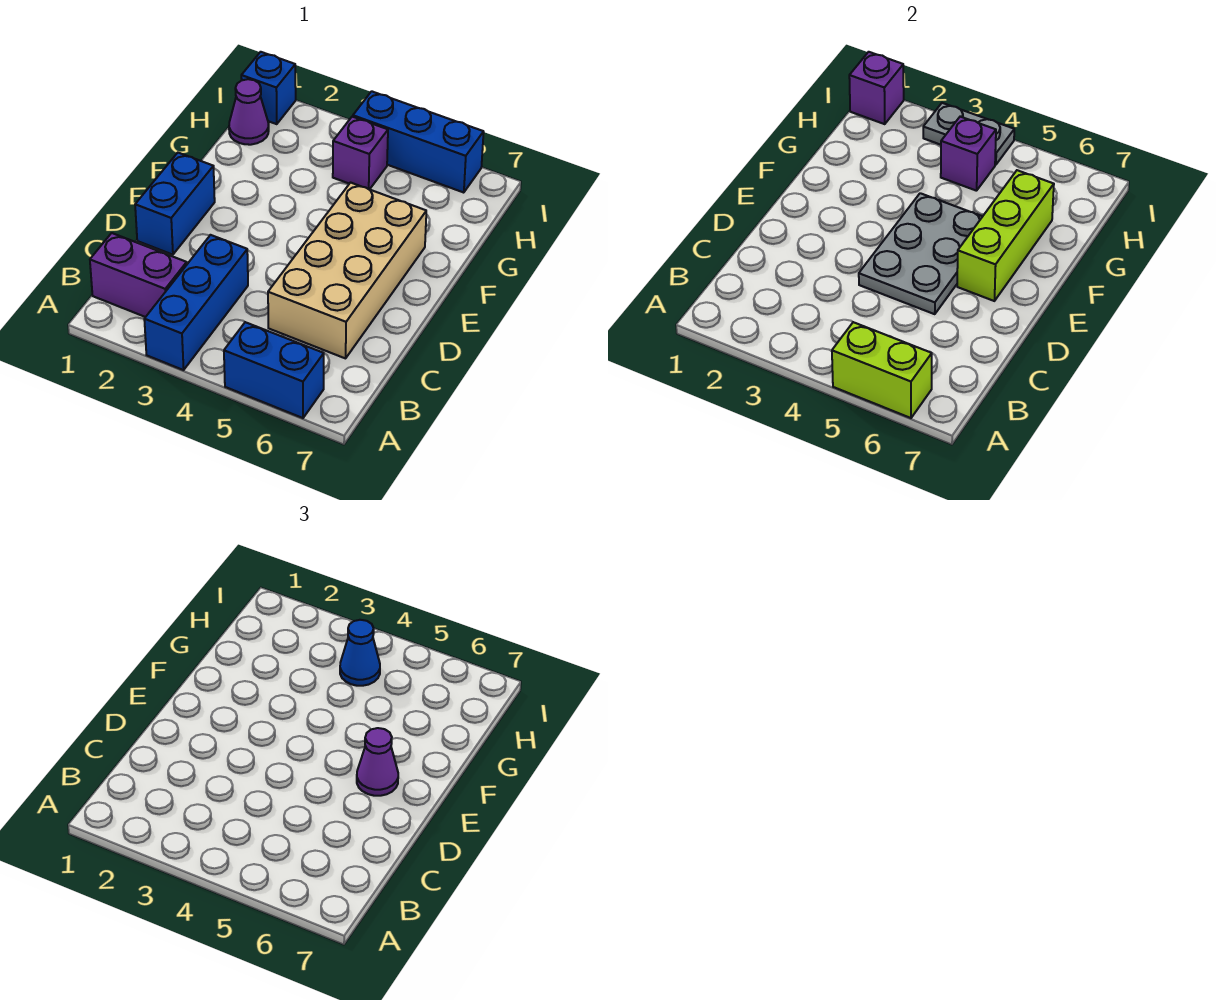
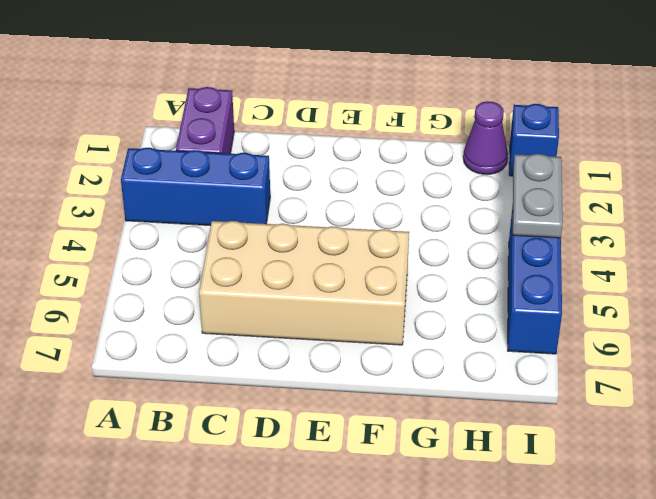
none -> blue brick A5:A6 level 1
none -> blue brick D1:E1 level 1
none -> purple brick H4 level 1

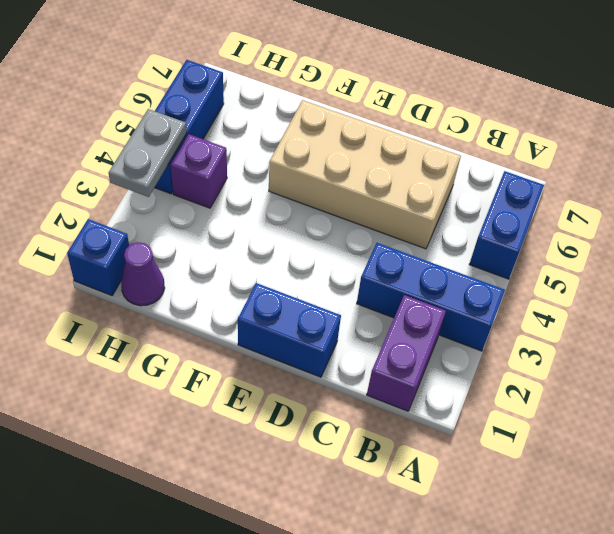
none -> lime brick A5:A6 level 2
none -> grey plate D4:F5 level 2
none -> lime brick E6:G6 level 2

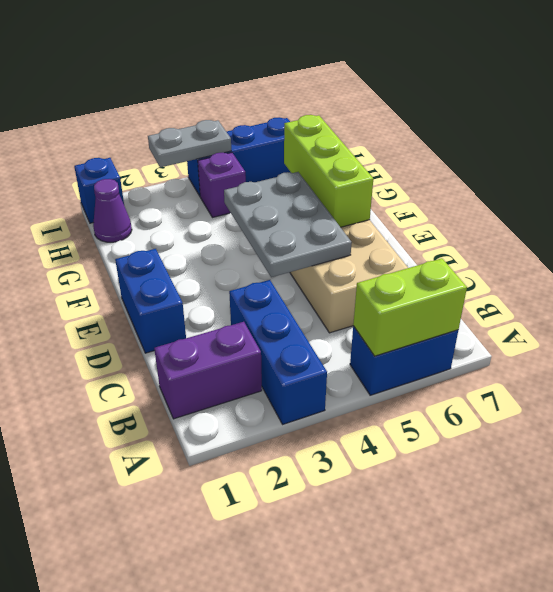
none -> purple brick H4 level 2
none -> purple brick I1 level 2
none -> purple cone E6 level 3

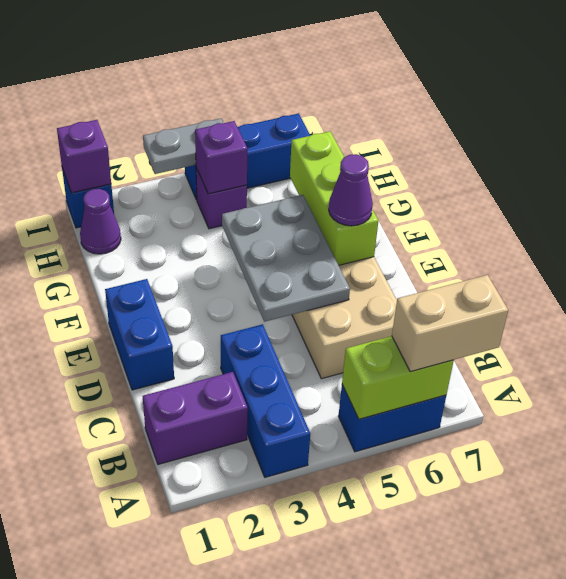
tan brick A6:A7 level 3 -> none
none -> blue cone H4 level 3

